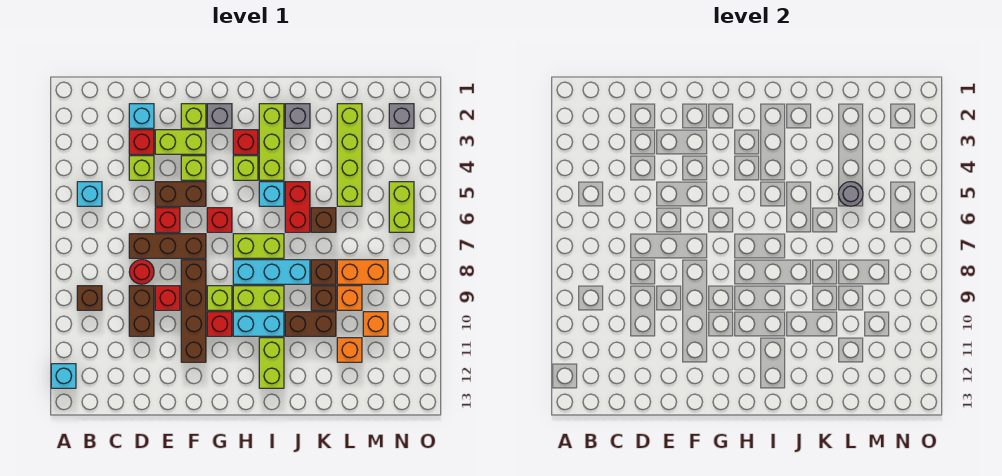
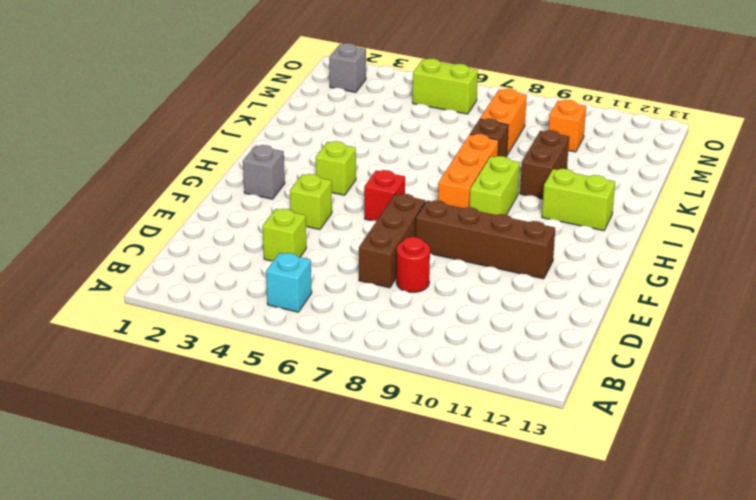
orange brick H8:J8 level 1 -> cyan brick H8:J8 level 1
none -> cyan brick A12 level 1
none -> brown brick B9 level 1
none -> cyan brick D2 level 1
none -> red brick D3 level 1

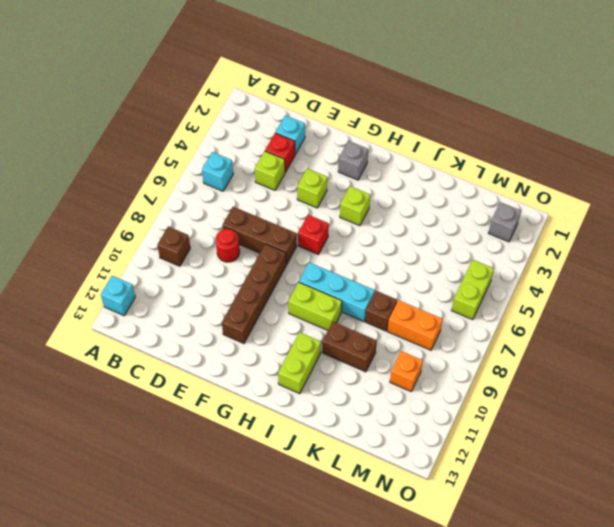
none -> brown brick D9:D10 level 1
none -> lime brick E3:F3 level 1
none -> brown brick E5:F5 level 1
none -> red brick E6 level 1

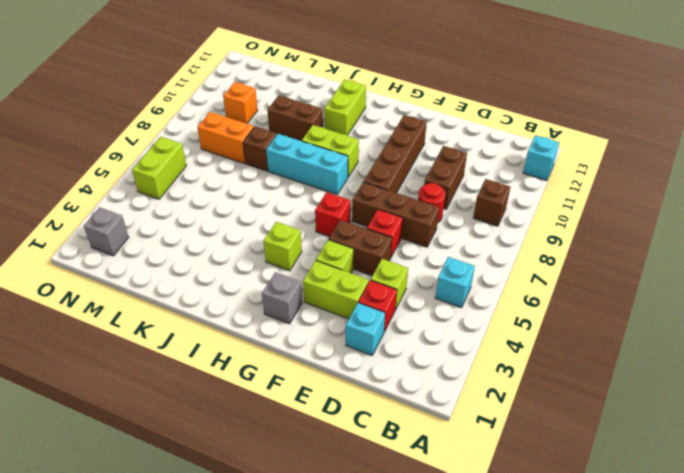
none -> red brick E9 level 1
none -> lime brick F2 level 1
none -> lime brick G9 level 1
none -> red brick G10 level 1

